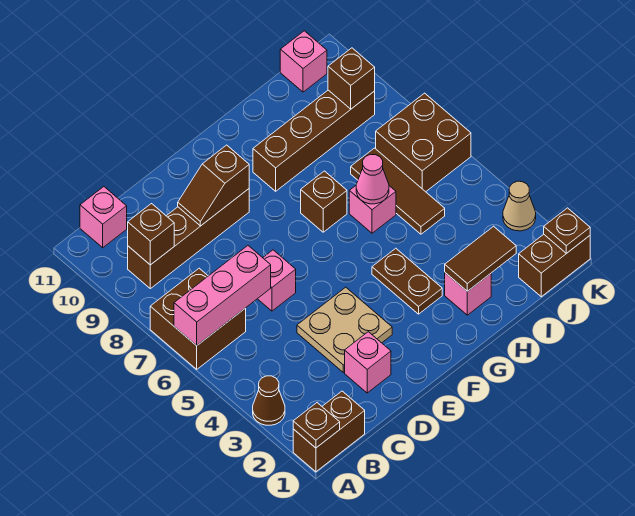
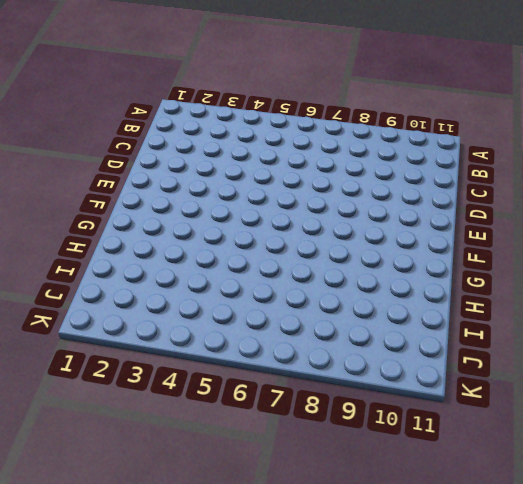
none -> brown brick A1:B1 level 1
none -> brown cone A3 level 1
none -> brown brick A6:B7 level 1

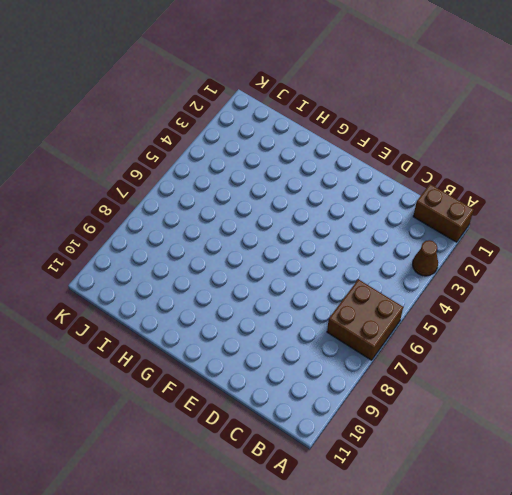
none -> brown brick B9:E9 level 1
none -> pink brick B11 level 1
none -> pink brick D2 level 1

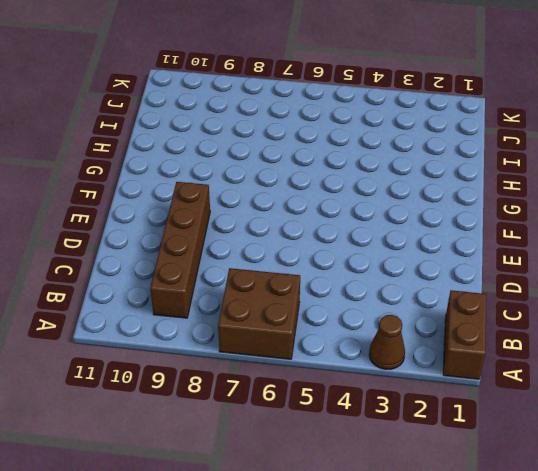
none -> pink brick B11 level 1
none -> pink brick D2 level 1
none -> tan plate D3:E4 level 1

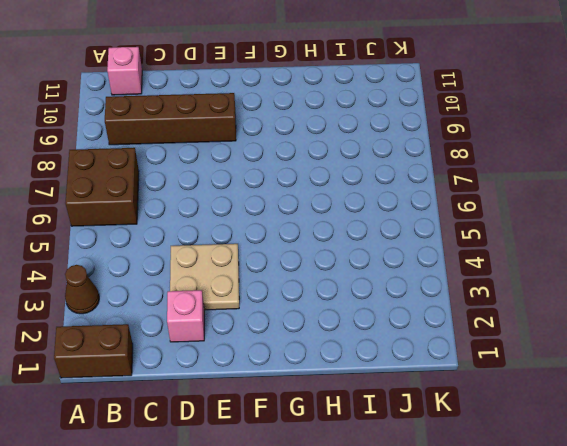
none -> pink brick D6 level 1
none -> brown plate G3:G4 level 1
none -> brown brick G7 level 1

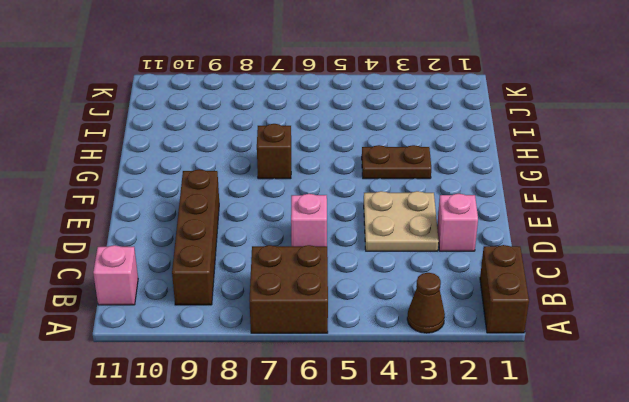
none -> brown brick G9:J9 level 1
none -> pink brick H2 level 1
none -> pink brick H6 level 1

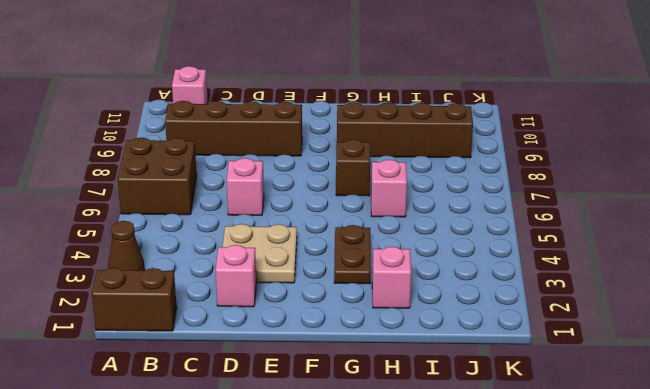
none -> brown tile I5:I7 level 1
none -> brown brick J1:K1 level 1
none -> brown brick J6:K7 level 1

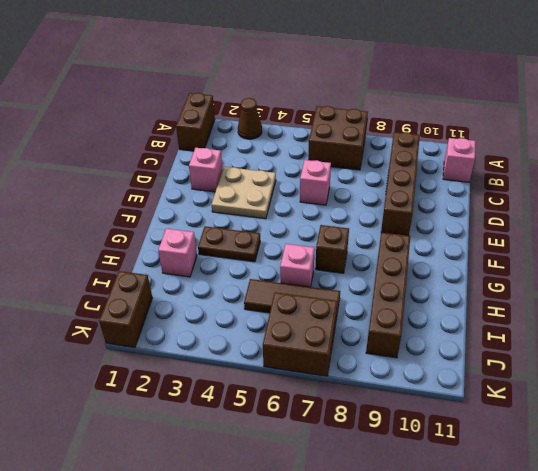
none -> pink brick J11 level 1
none -> tan cone K3 level 1
none -> brown plate A1 level 2

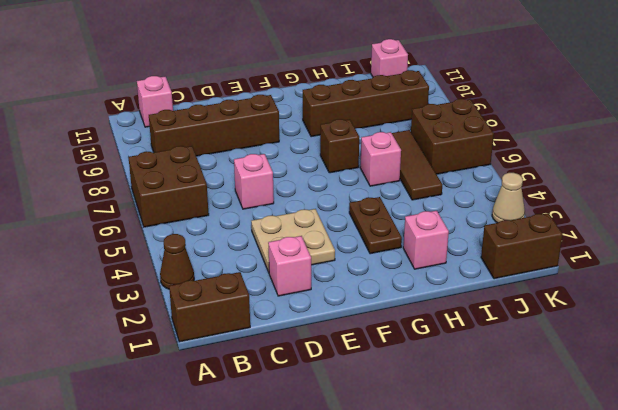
none -> brown plate A1 level 2
none -> pink brick A6:C6 level 2
none -> brown brick B9 level 2

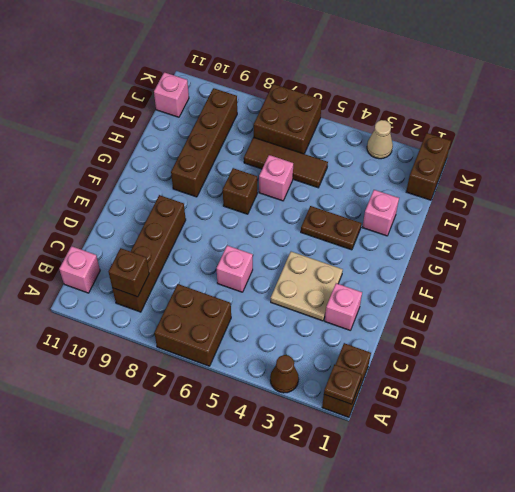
none -> pink brick A6:C6 level 2
none -> brown slope D9:E9 level 2 top E
none -> brown tile H2:I2 level 2

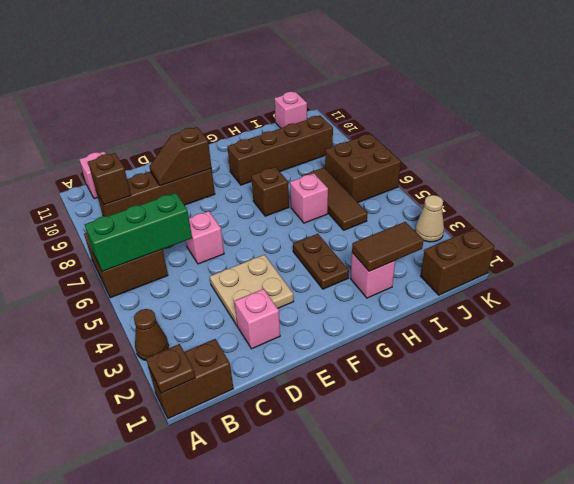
green brick A6:C6 level 2 -> pink brick A6:C6 level 2
none -> pink cone H6 level 2
none -> brown brick J9 level 2
none -> brown plate K1 level 2

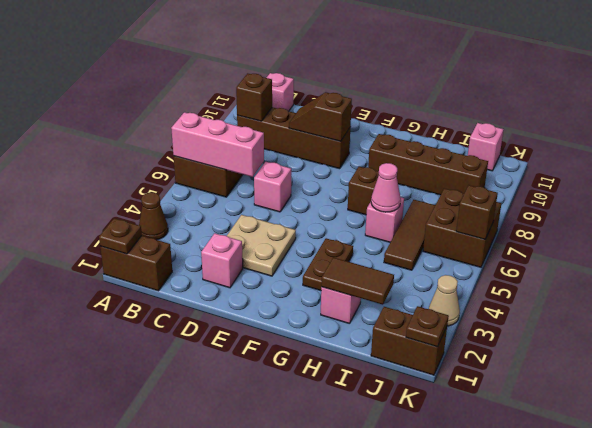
brown brick K6 level 2 -> brown brick J9 level 2

